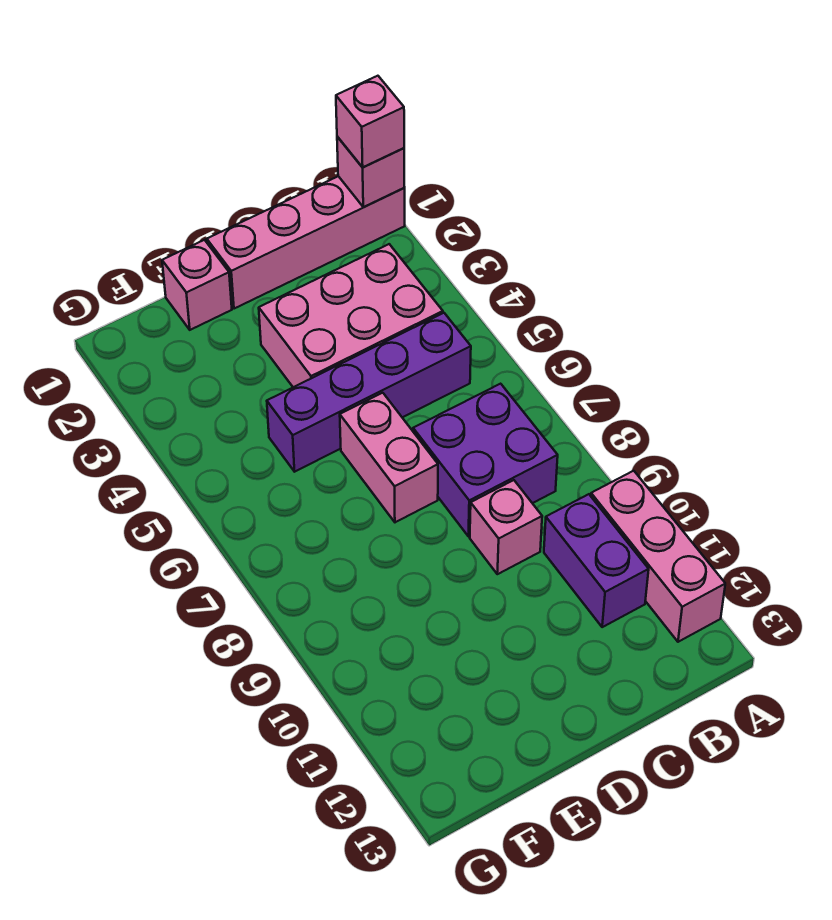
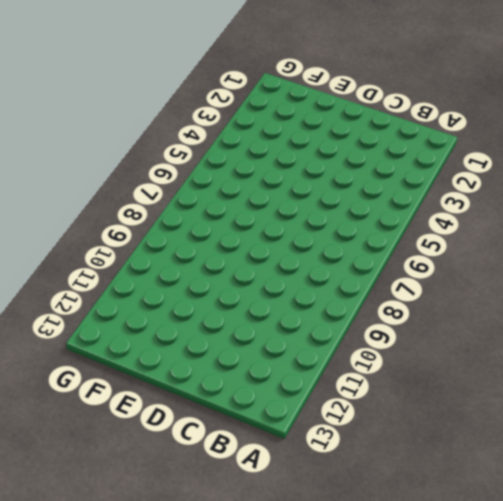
none -> pink brick A1:D1 level 1
none -> pink brick A10:A12 level 1

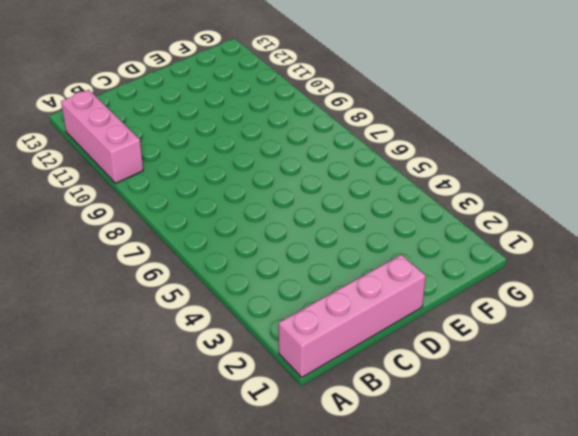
none -> pink brick B3:D4 level 1
none -> purple brick B5:E5 level 1

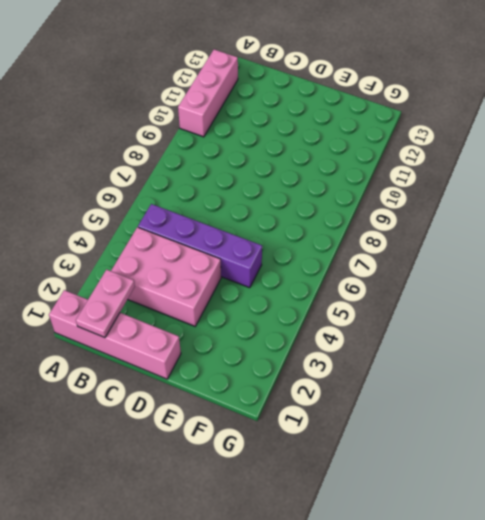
pink plate B1:B2 level 2 -> none
none -> purple brick B7:C8 level 1
none -> purple brick B10:B11 level 1

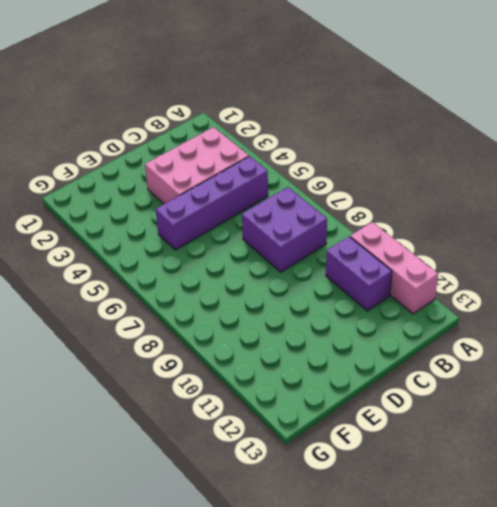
none -> pink brick A1:D1 level 1
none -> pink brick C9 level 1

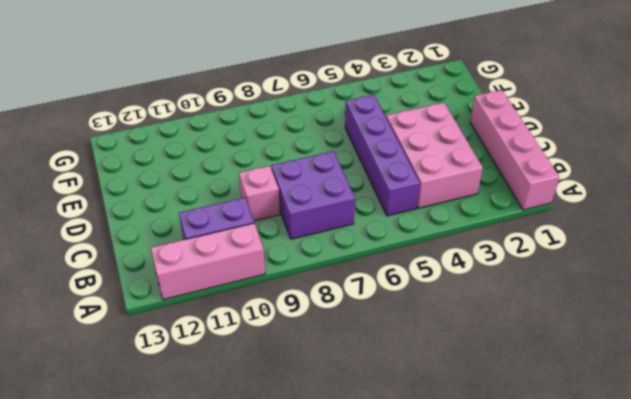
none -> pink brick D6:D7 level 1
none -> pink brick E1 level 1

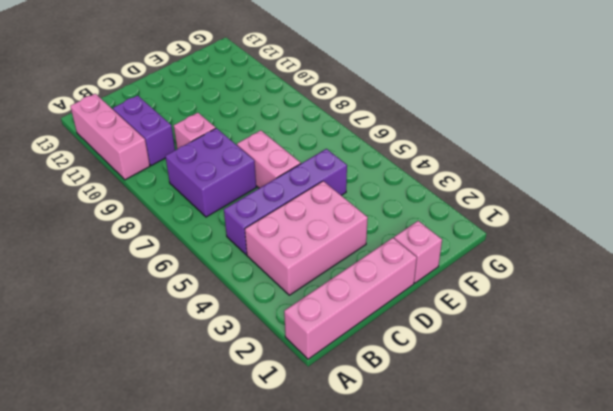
none -> pink brick A1 level 2
none -> pink brick A1 level 3

